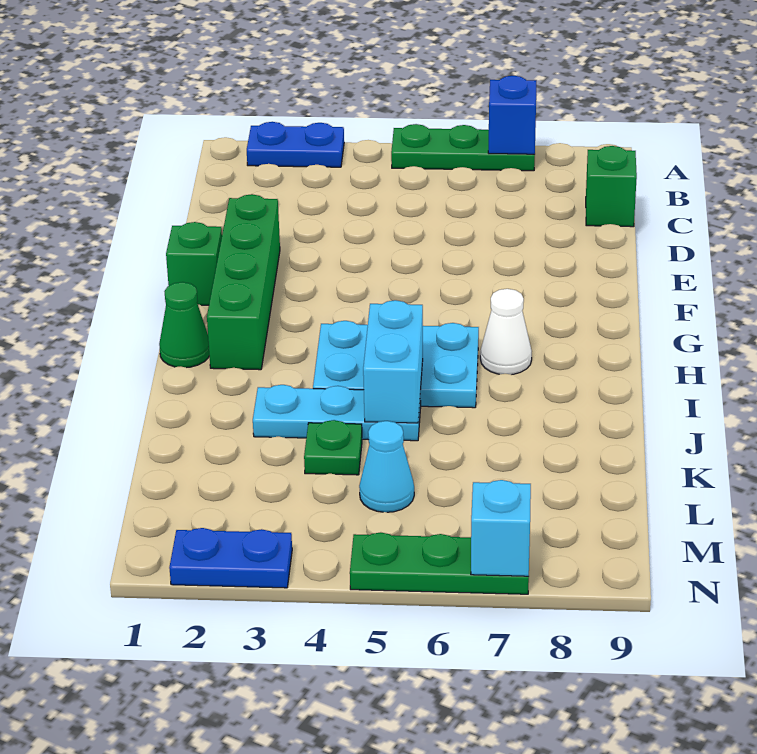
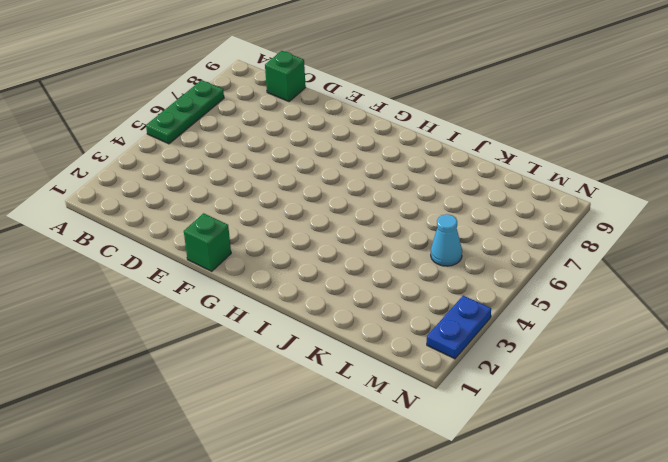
none -> blue plate A2:A3 level 1
none -> green brick E2:H2 level 1
none -> green cone H1 level 1

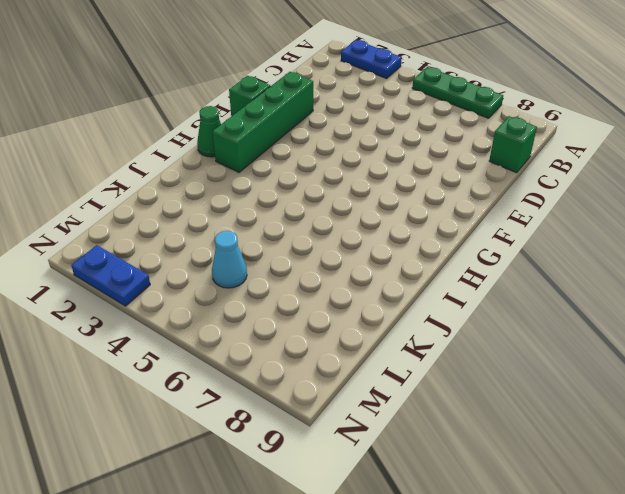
none -> cyan plate H4:I6 level 1
none -> white cone H7 level 1
none -> cyan plate J3:J5 level 1

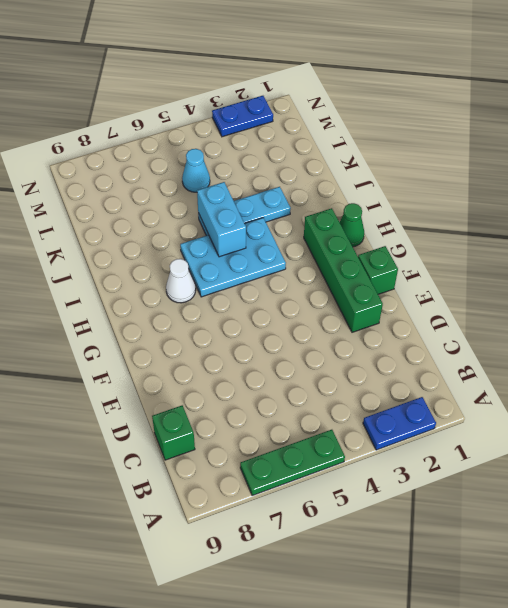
none -> green plate K4 level 1
none -> green plate N5:N7 level 1
none -> blue brick A7 level 2

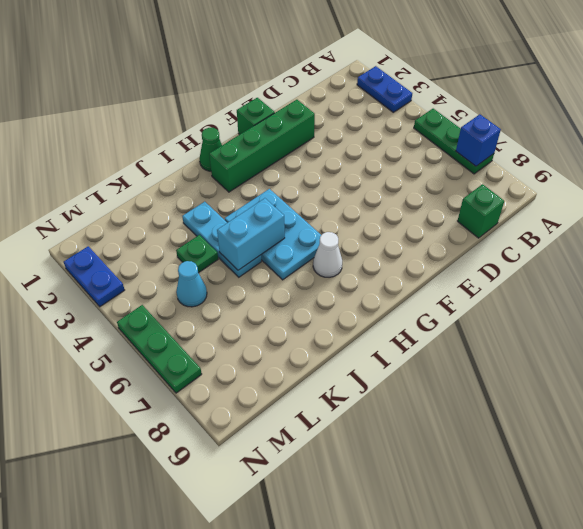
none -> cyan brick N7 level 2

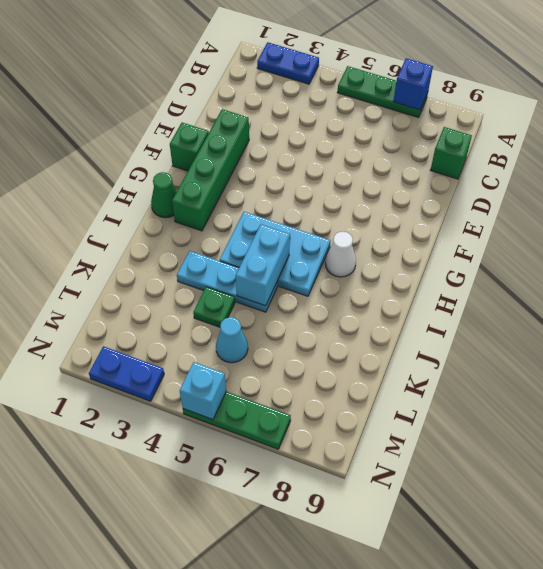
cyan brick N5 level 2 -> cyan brick N7 level 2

